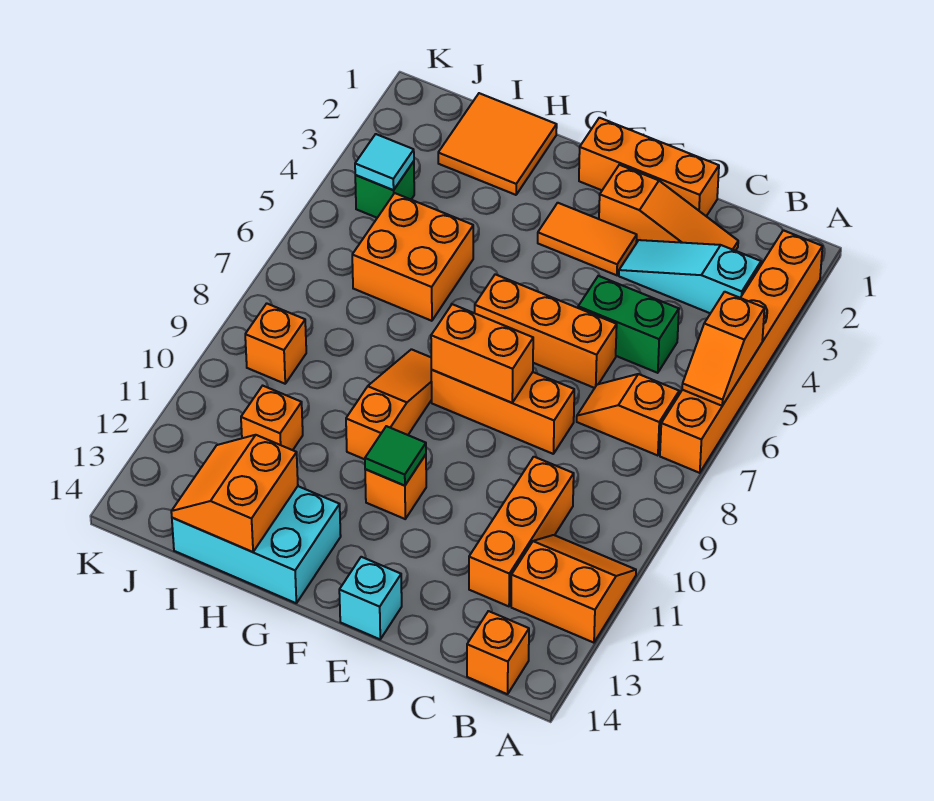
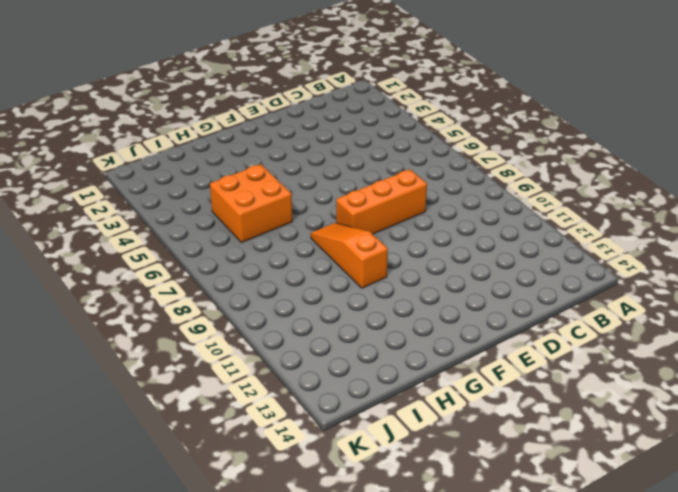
none -> orange brick A2:A7 level 1
none -> orange slope A11:B12 level 1 top 12
none -> cyan slope B3:D3 level 1 top B

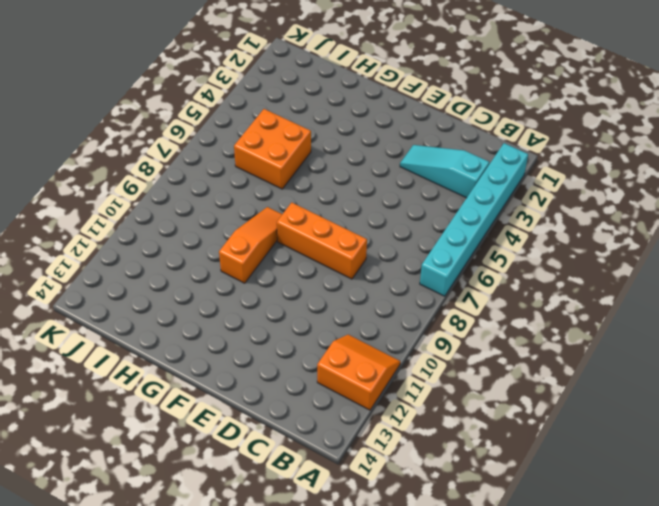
cyan brick A2:A7 level 1 -> orange brick A2:A7 level 1
none -> orange slope B7:C7 level 1 top B
none -> orange brick B14 level 1
none -> orange slope C2:E2 level 1 top E

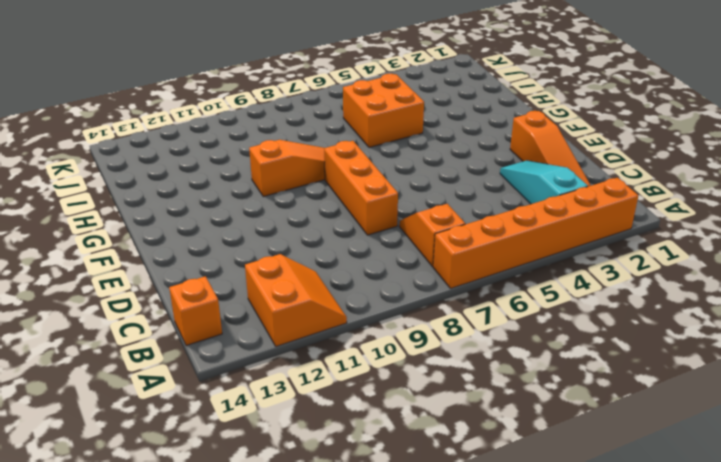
none -> green brick C5:D5 level 1
none -> orange brick C10:C12 level 1
none -> orange brick D1:F1 level 1

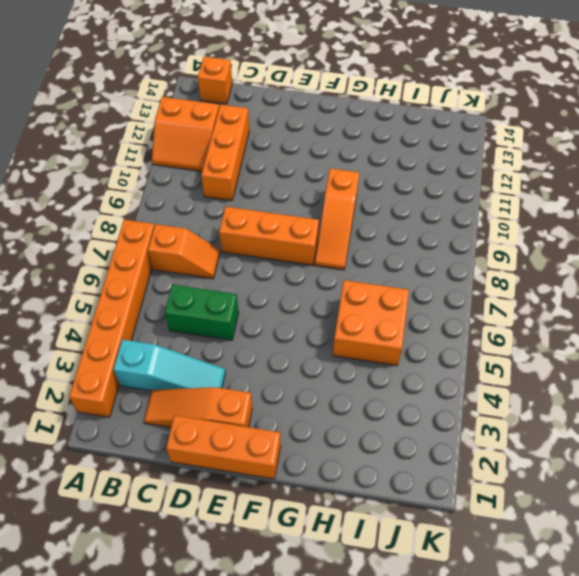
none -> orange brick D6:F6 level 1
none -> orange tile E3:F3 level 1
none -> cyan brick E14 level 1

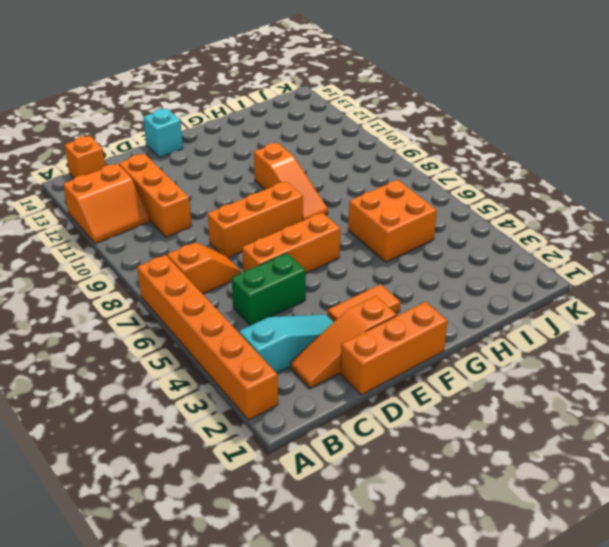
none -> orange brick F11 level 1
none -> cyan brick G13:I14 level 1
none -> orange tile H1:I2 level 1

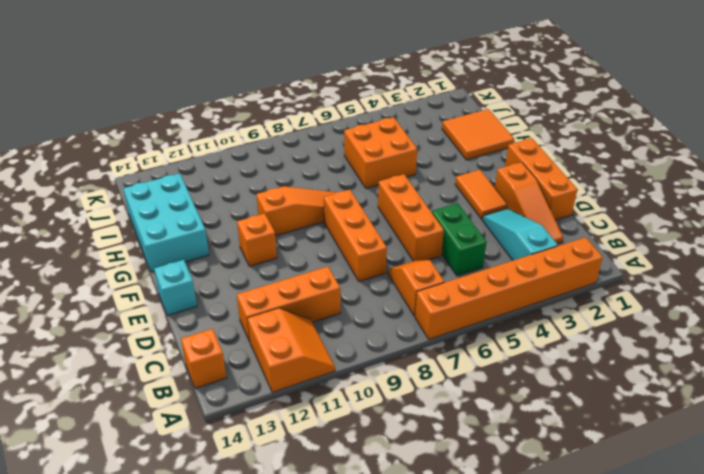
none -> orange brick I11 level 1
none -> green brick J4 level 1
none -> orange brick J9 level 1

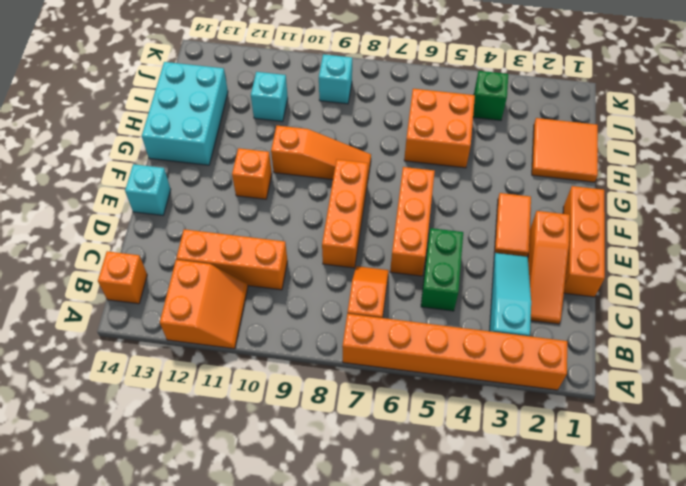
cyan brick I11 level 1 -> orange brick I11 level 1
cyan brick J9 level 1 -> orange brick J9 level 1
none -> orange slope A5:A6 level 2 top 5
none -> orange brick E8:F8 level 2
none -> green tile F11 level 2

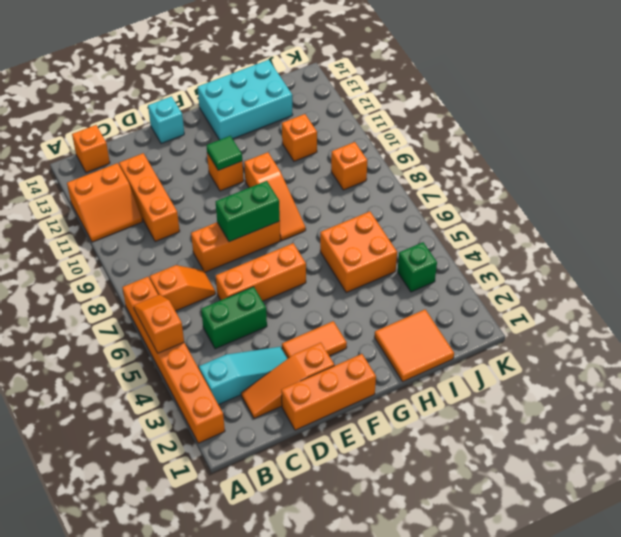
green brick E8:F8 level 2 -> orange brick E8:F8 level 2
none -> orange slope H13:I14 level 2 top H
none -> cyan tile J4 level 2

